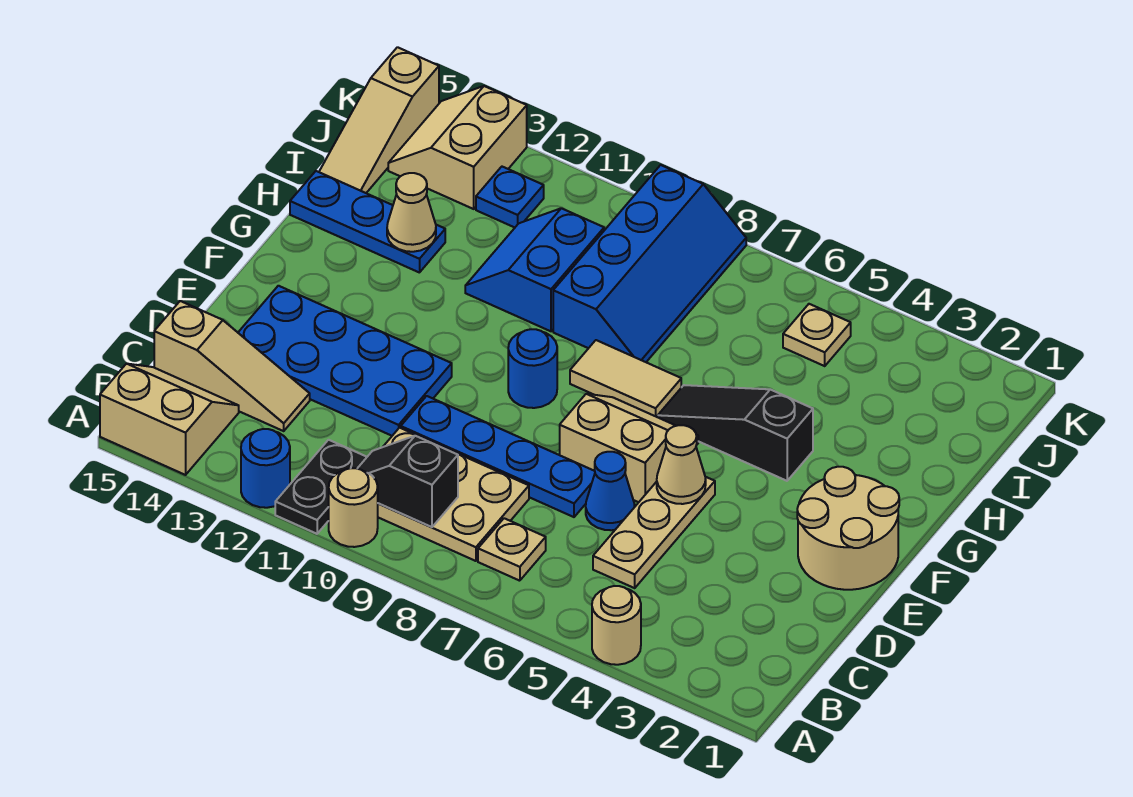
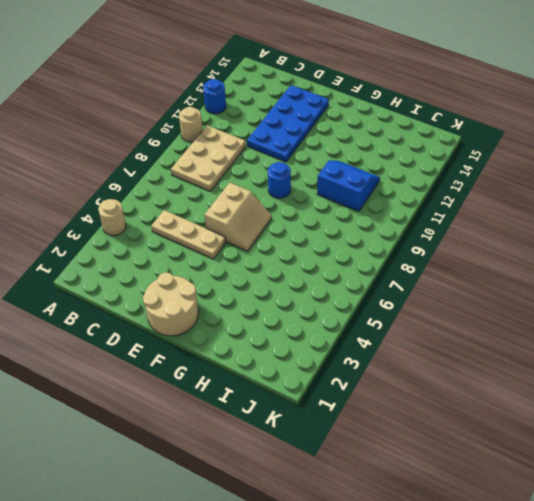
none -> black plate A11:B11 level 1
none -> tan slope A14:B15 level 1 top A
none -> tan plate B7 level 1

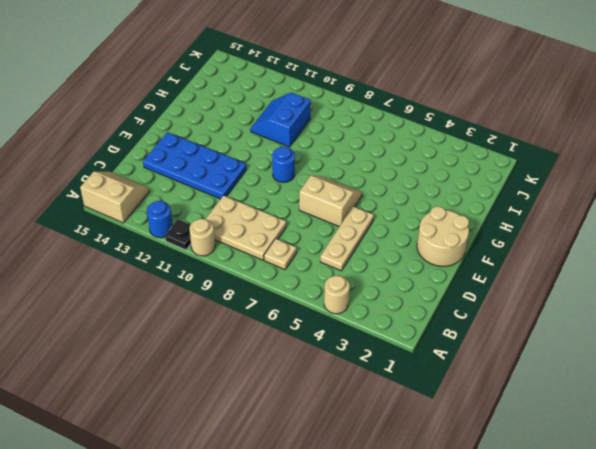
black plate A11 level 1 -> black plate A11:B11 level 1
none -> tan slope C13:C15 level 1 top 15
none -> blue cone D6 level 1
none -> blue plate D7:D10 level 1

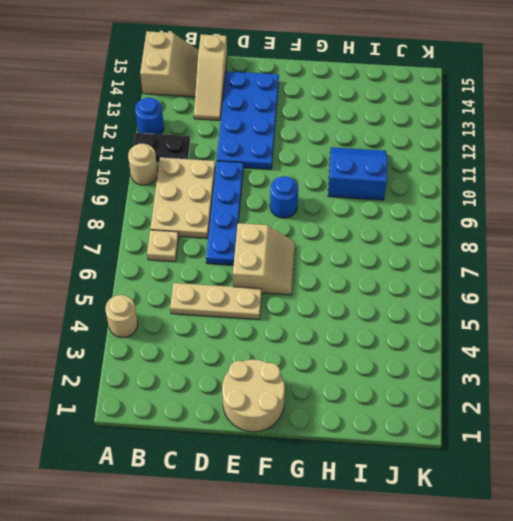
none -> blue cone D6 level 1
none -> black slope G4:G6 level 1 top 4
none -> tan tile G7:G8 level 1

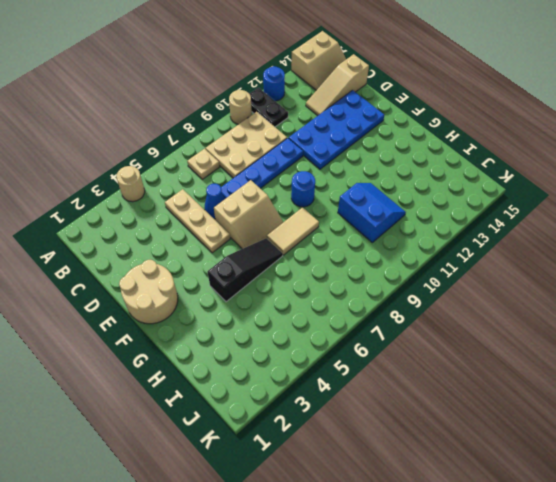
none -> blue slope H8:K9 level 1 top 9
none -> blue plate H13:H15 level 1
none -> tan slope I15:K15 level 1 top K

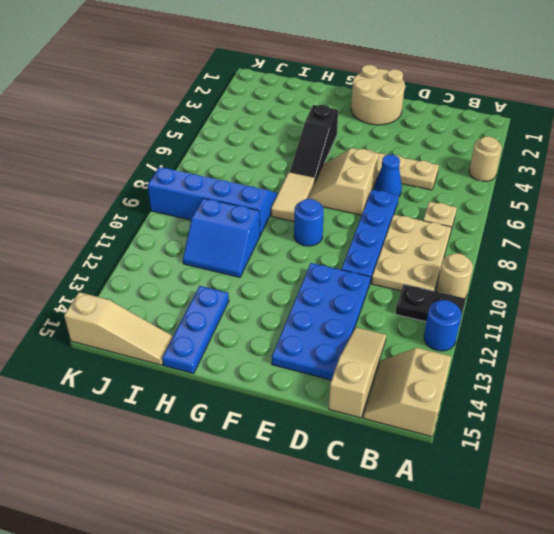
none -> tan plate J5 level 1
none -> blue plate J12 level 1
none -> tan slope J13:K14 level 1 top 13

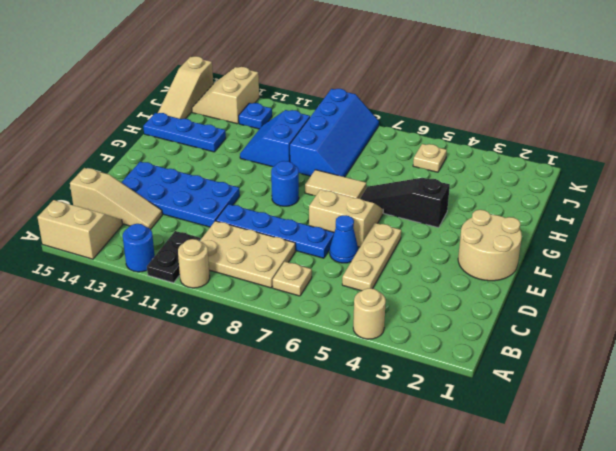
none -> black slope B9:B10 level 2 top 9
none -> tan cone E5 level 2
none -> tan cone H13 level 2

